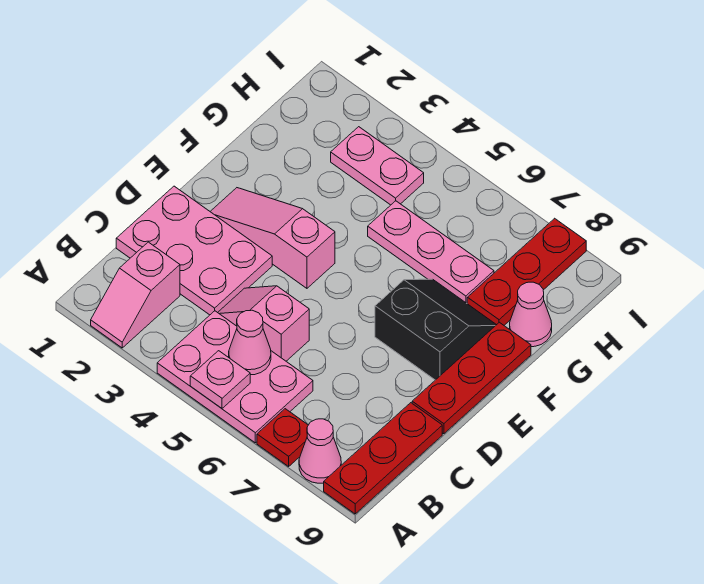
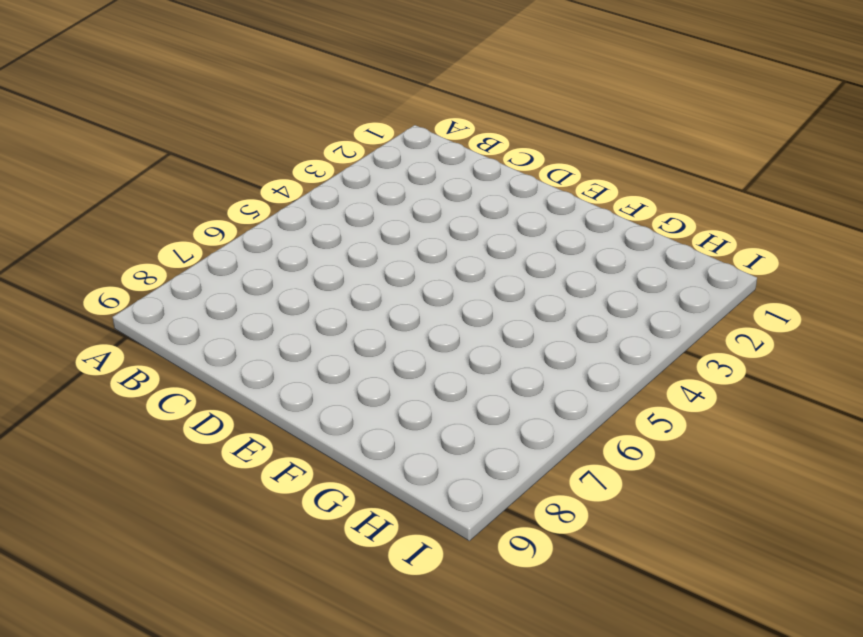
none -> pink slope A2:B2 level 1 top B
none -> pink plate A4:B6 level 1
none -> red plate A7 level 1

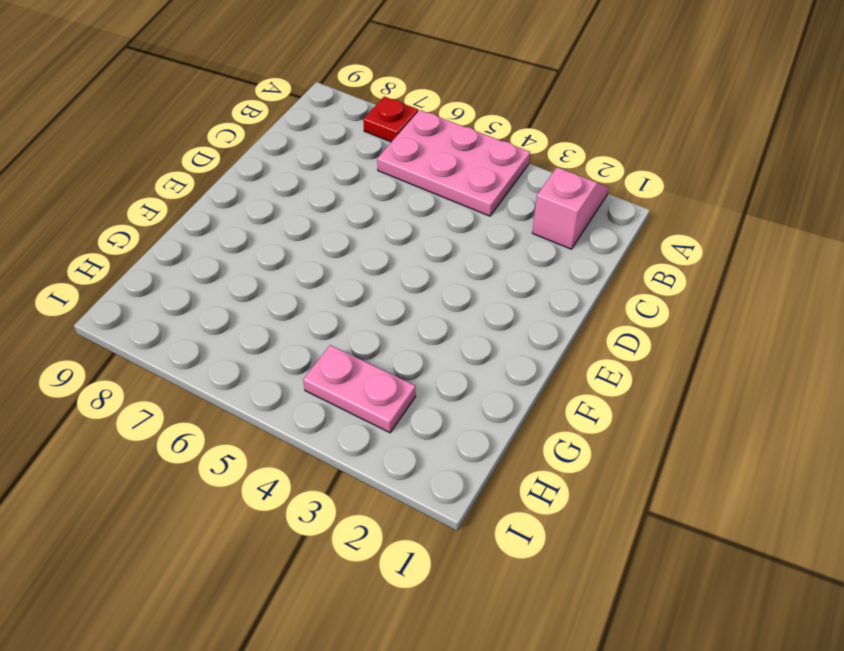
none -> pink cone A8 level 1
none -> red plate A9:C9 level 1
none -> pink plate C1:D3 level 1

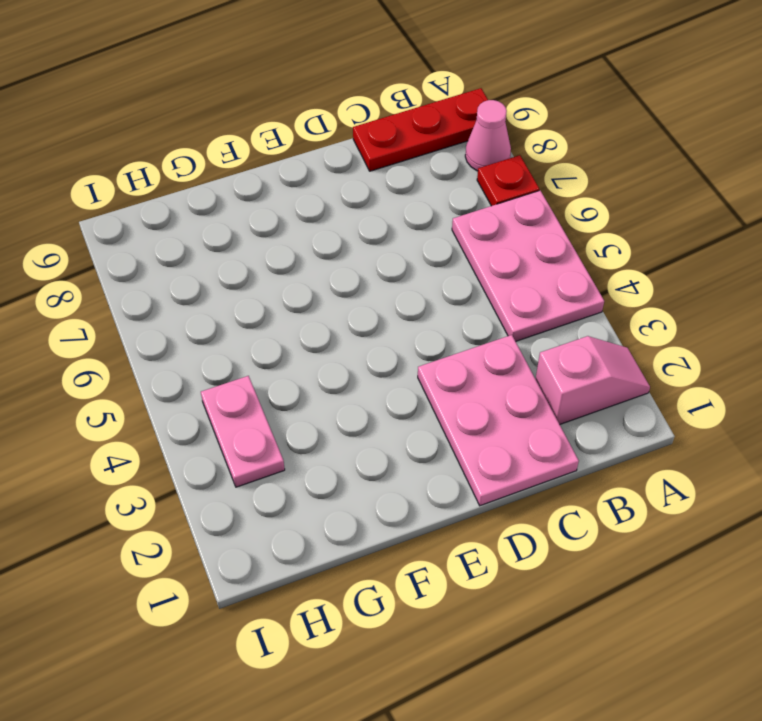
none -> pink slope C4:C5 level 1 top 5
none -> red plate D9:F9 level 1
none -> pink slope E2:E4 level 1 top 4

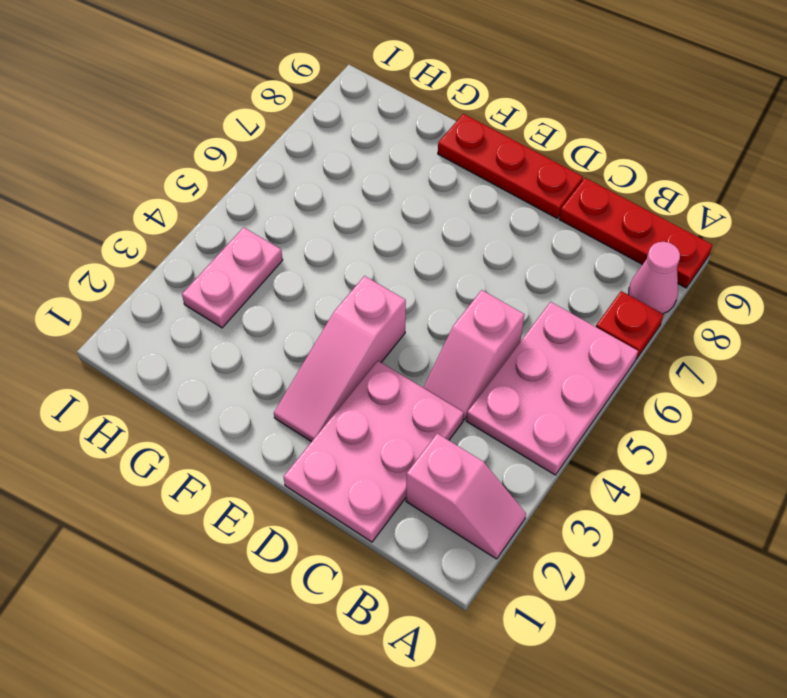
none -> black slope E7:F8 level 1 top E
none -> pink plate G5:G7 level 1
none -> red plate G8:I8 level 1

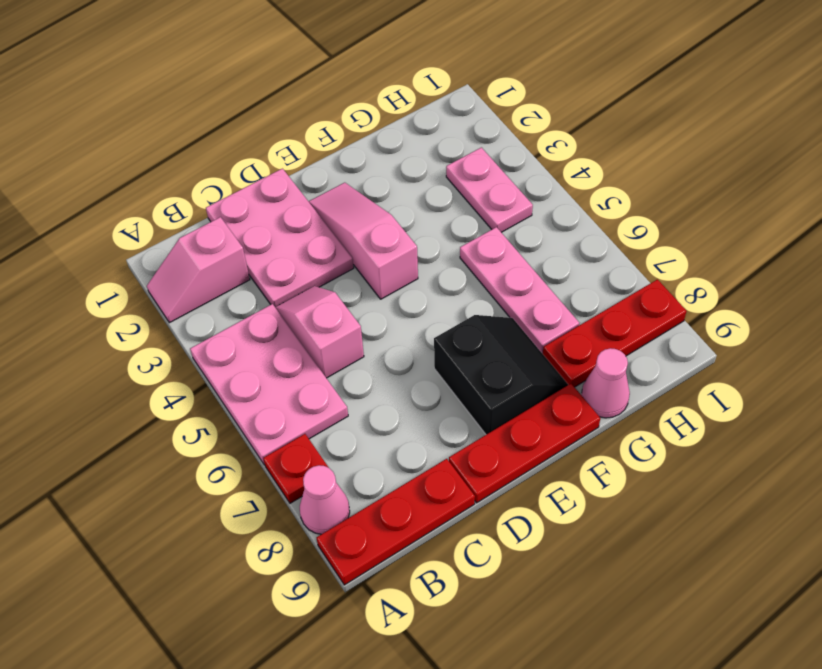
none -> pink plate A5 level 2
none -> pink cone B5 level 2

